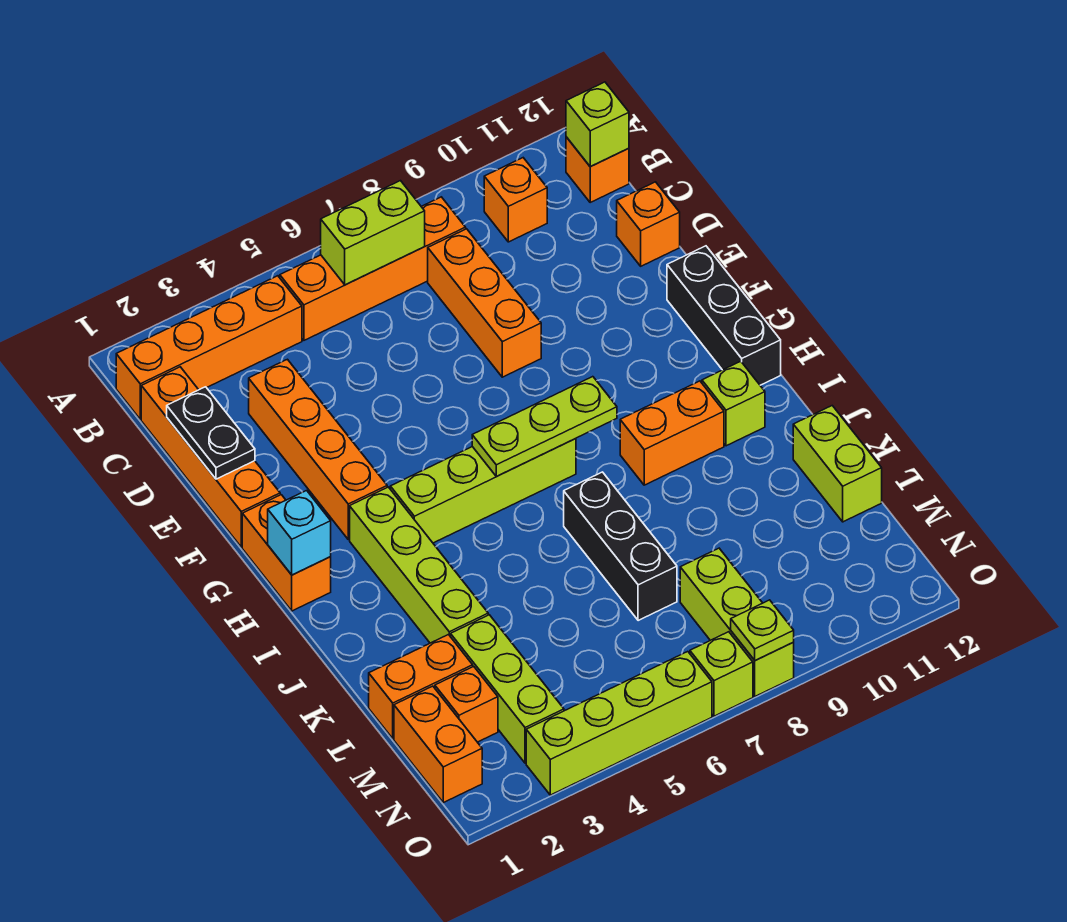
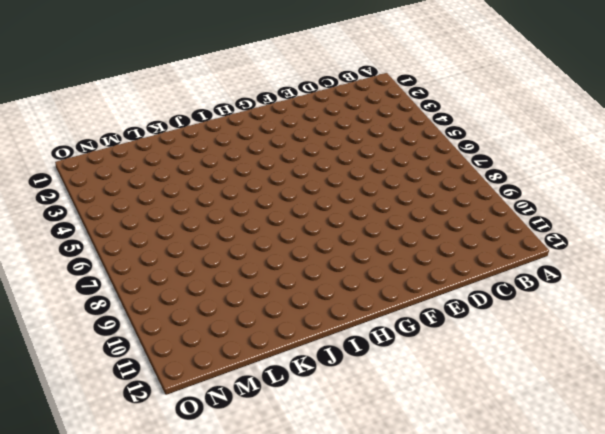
none -> orange brick B1:B4 level 1
none -> orange brick B5:B8 level 1
none -> orange brick B10 level 1

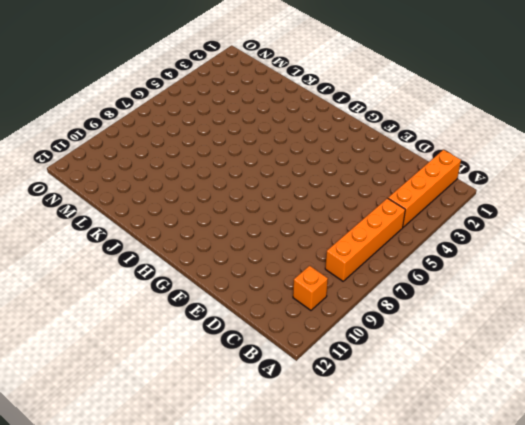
none -> orange brick B12 level 1
none -> orange brick C1:F1 level 1
none -> orange brick C8:E8 level 1

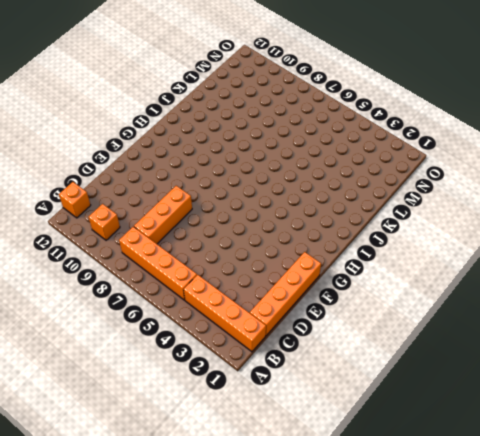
none -> orange brick D3:G3 level 1
none -> orange brick D12 level 1
none -> black brick F12:H12 level 1

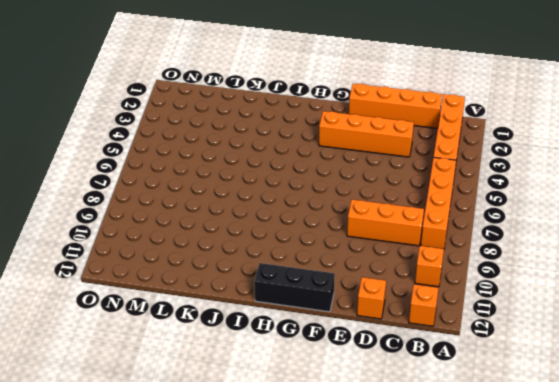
none -> orange brick G1:H1 level 1
none -> lime brick H3:K3 level 1
none -> lime brick H4:H7 level 1

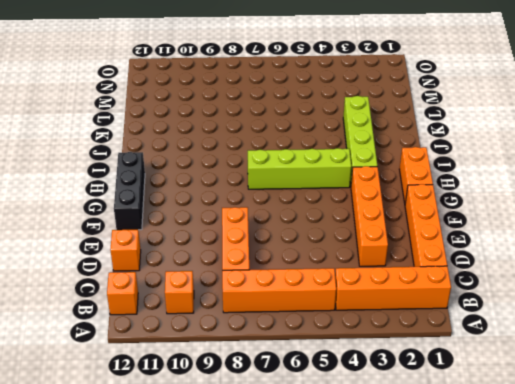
none -> orange brick I9:I10 level 1
none -> lime brick I11 level 1
none -> black brick J7:L7 level 1

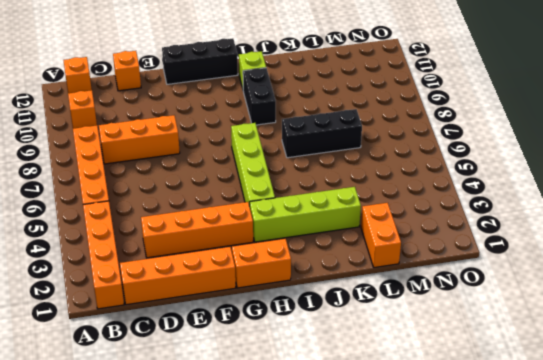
black brick I9:I10 level 1 -> orange brick I9:I10 level 1
none -> lime brick K12:L12 level 1
none -> lime brick L3:N3 level 1
none -> orange brick M1:N1 level 1

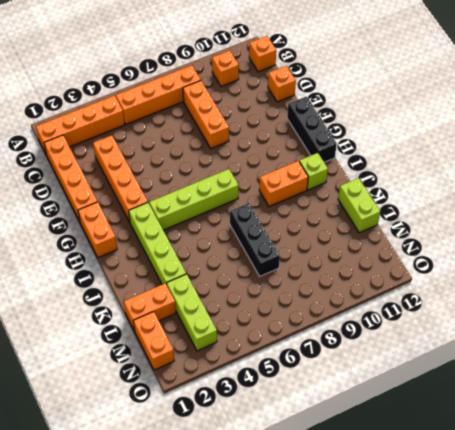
none -> orange brick M2 level 1
none -> lime brick M8:O8 level 1
none -> lime brick O3:O6 level 1

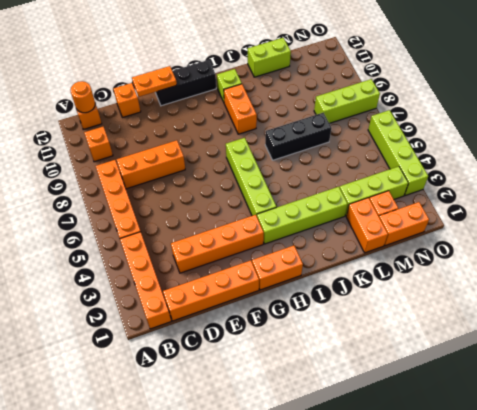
orange round brick B12 level 2 -> lime brick B12 level 2
orange plate E12:F12 level 2 -> none
none -> lime brick O7 level 1
none -> lime brick B6:B7 level 2
none -> black plate D1:E1 level 2

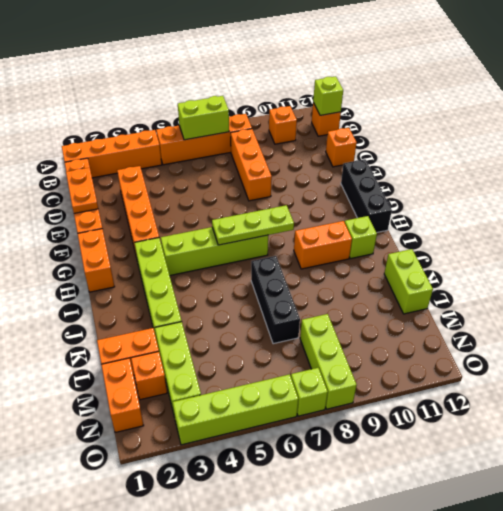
orange plate D1:E1 level 2 -> black plate D1:E1 level 2
none -> cyan brick H1 level 2
none -> lime plate O8 level 2

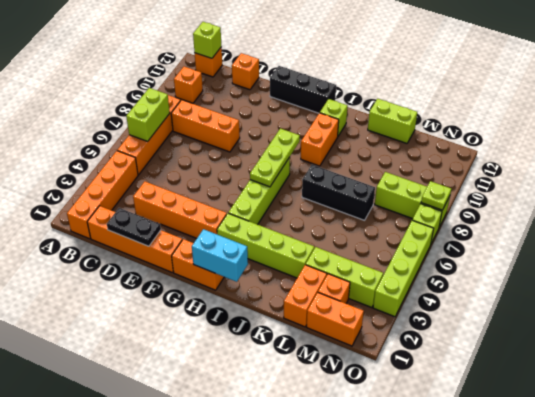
cyan brick H1:I1 level 2 -> cyan brick H1 level 2

